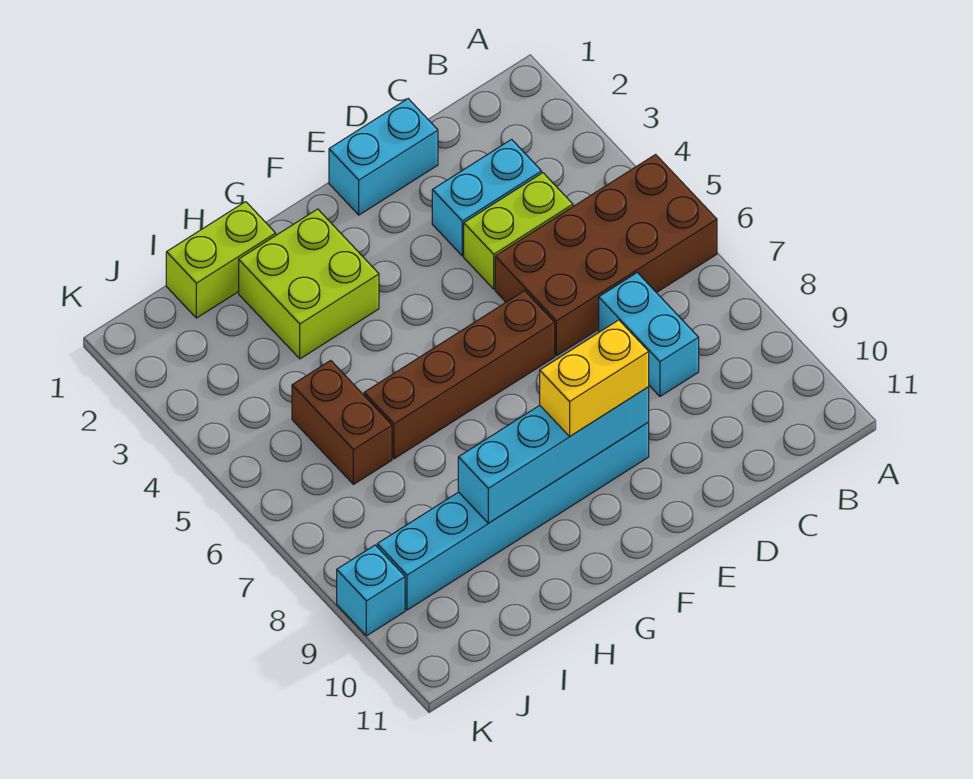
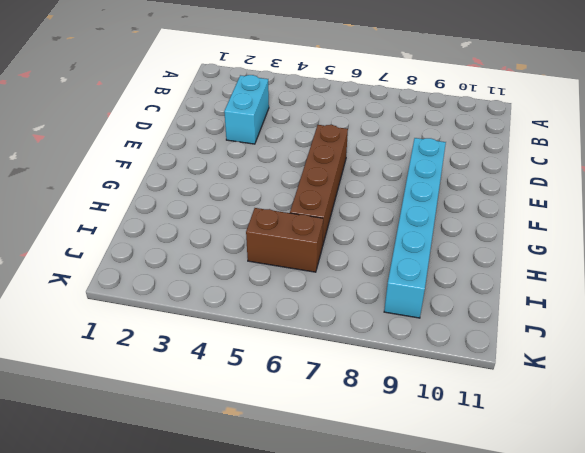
none -> brown brick A5:D6 level 1
none -> lime brick C4:D4 level 1
none -> cyan brick C7:C8 level 1

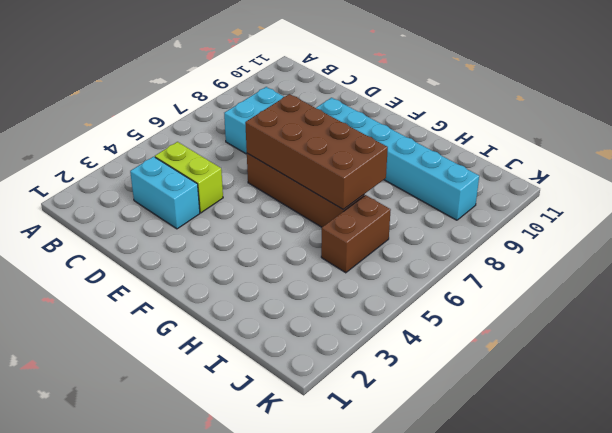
brown brick E6:H7 level 2 -> brown brick A5:D6 level 1
none -> cyan brick D1:E1 level 1
none -> lime brick G2:H3 level 1
none -> lime brick H1:I1 level 1

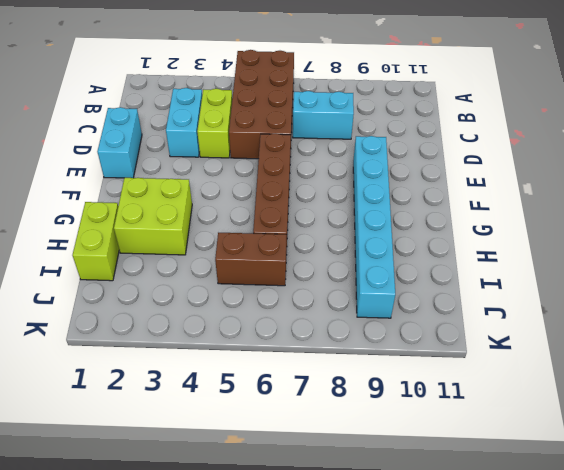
none -> cyan brick K9 level 1
none -> cyan brick E9:H9 level 2
none -> yellow brick E9:F9 level 3

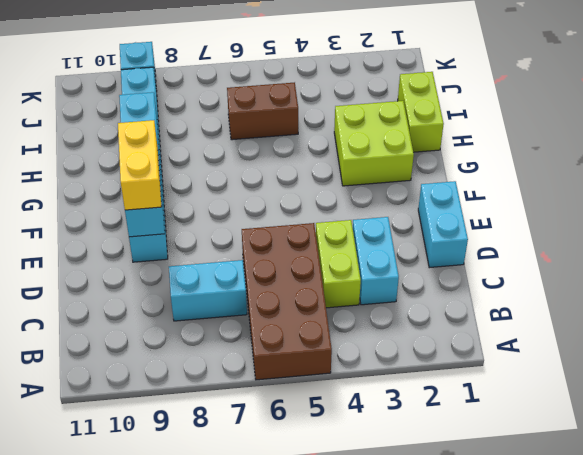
none -> brown brick E6:H6 level 1

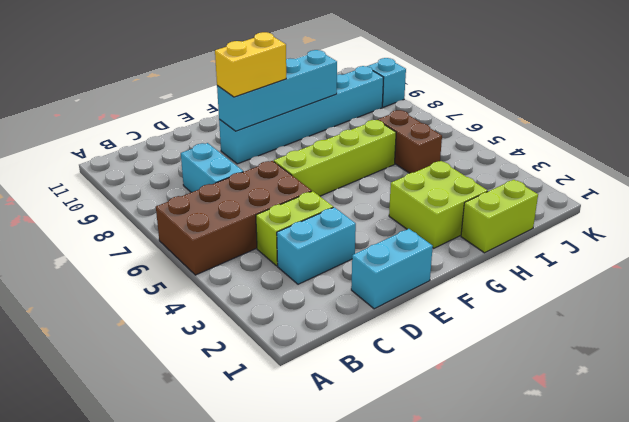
lime brick E6:H6 level 1 -> brown brick E6:H6 level 1

